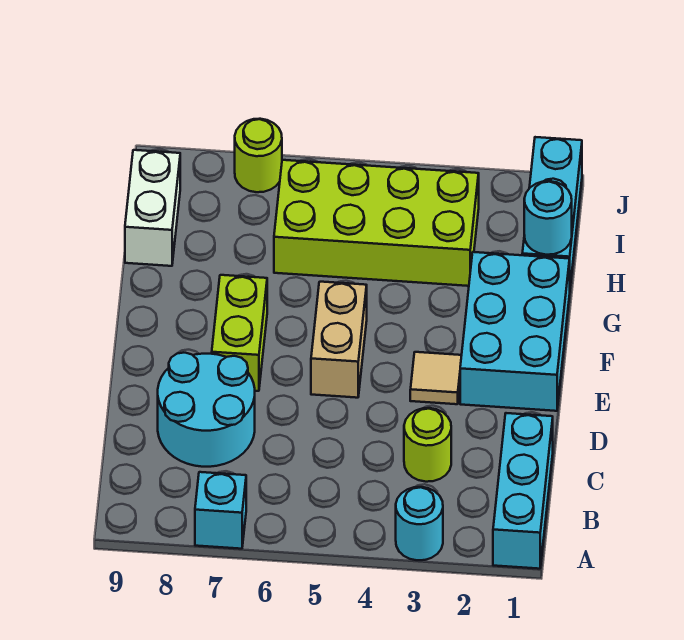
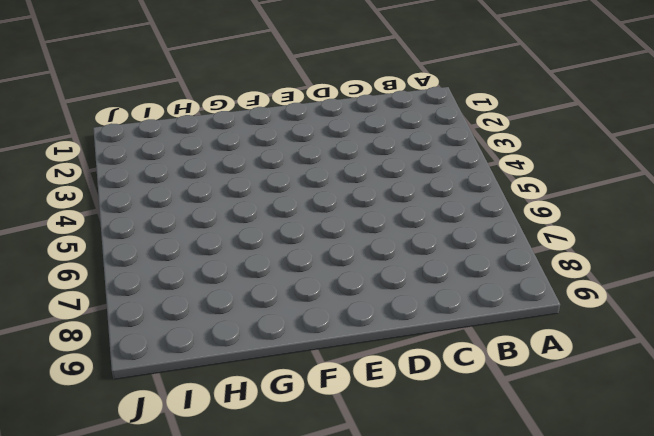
none -> cyan brick A1:C1 level 1
none -> cyan round brick A3 level 1
none -> cyan brick A7 level 1

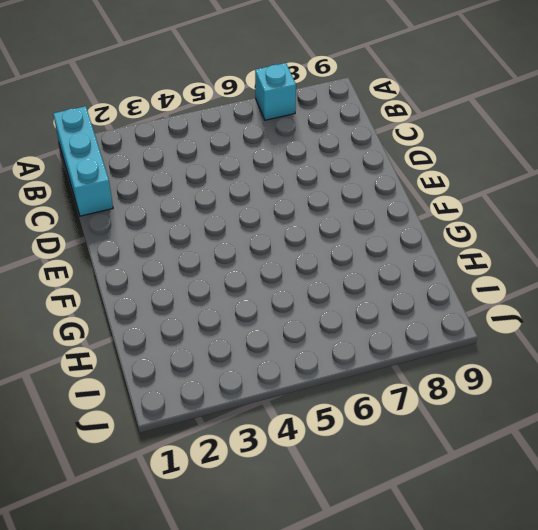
none -> cyan round brick A3 level 1
none -> lime round brick C3 level 1
none -> cyan round brick C7:D8 level 1

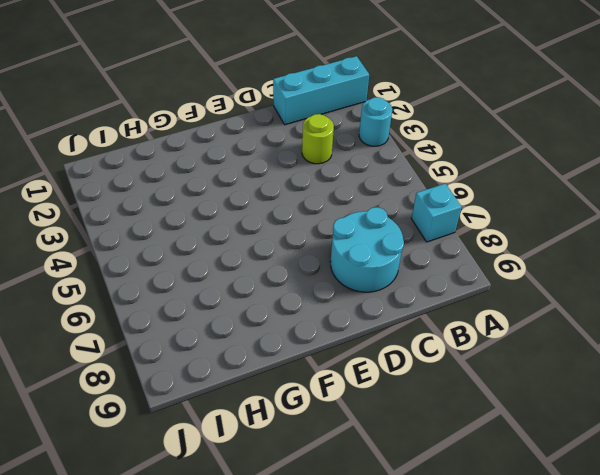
none -> cyan brick E1:G2 level 1
none -> tan tile E3 level 1
none -> tan brick E5:F5 level 1

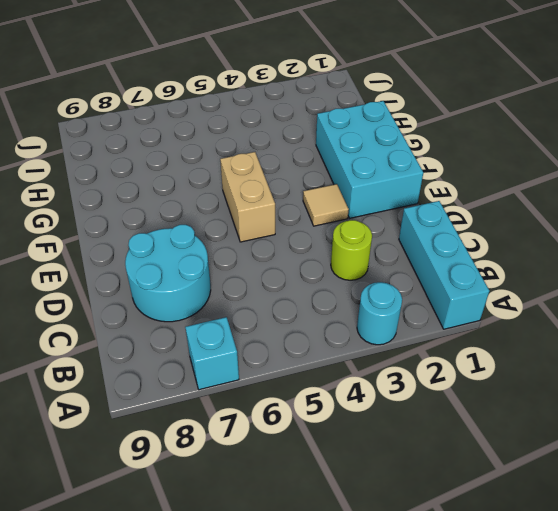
none -> lime brick E7:F7 level 1
none -> cyan brick H1:J1 level 1
none -> lime brick H3:I6 level 1

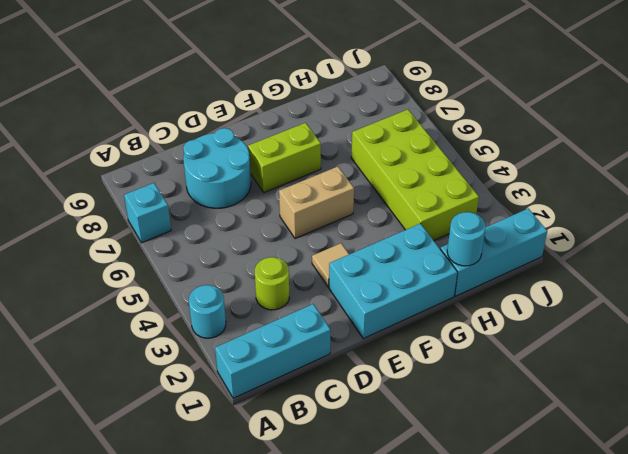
none -> white brick H9:I9 level 1
none -> lime round brick J7 level 1

